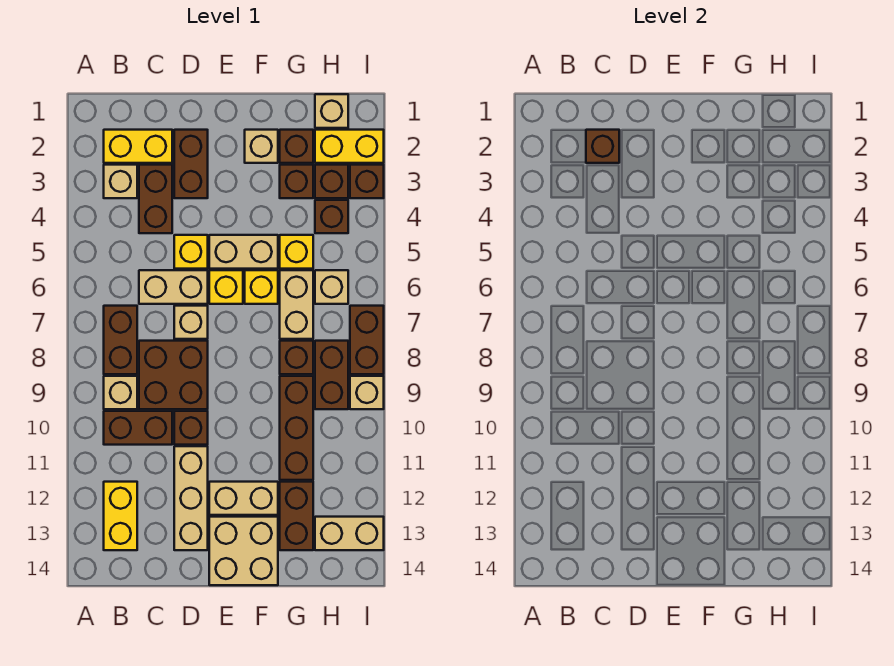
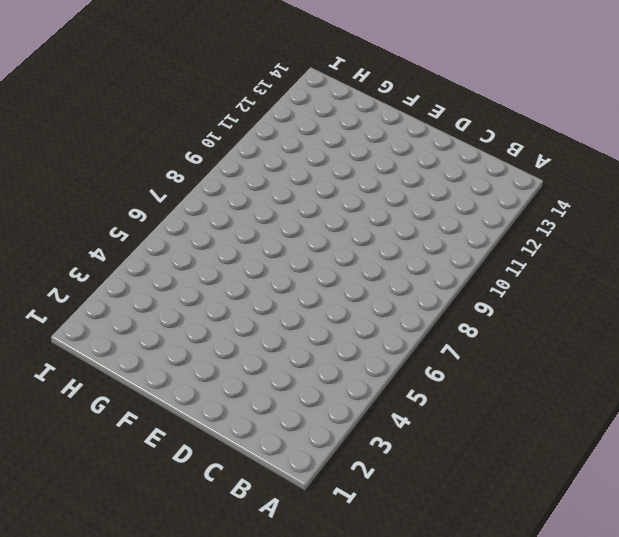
none -> yellow brick B2:C2 level 1
none -> tan brick B3 level 1
none -> brown brick B7:B8 level 1
none -> tan brick B9 level 1

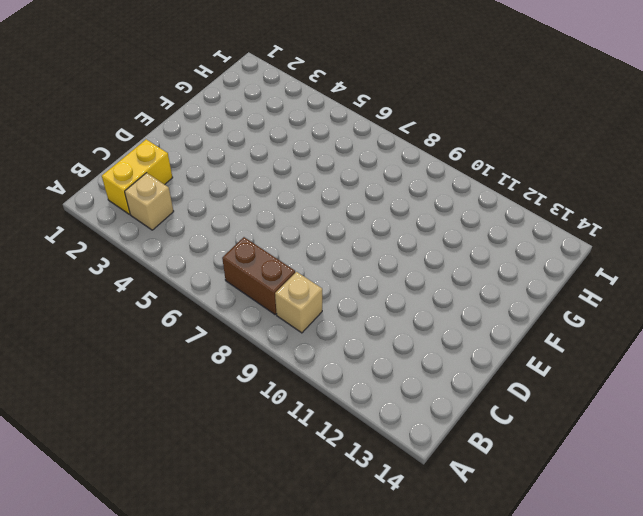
none -> brown brick B10:C10 level 1
none -> yellow brick B12:B13 level 1
none -> brown brick C3:C4 level 1
none -> tan brick C6:D6 level 1

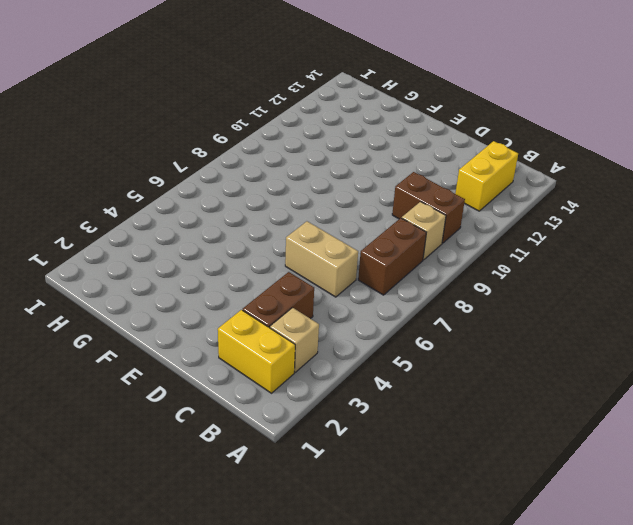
none -> brown brick C8:D9 level 1
none -> brown brick D2:D3 level 1
none -> yellow brick D5 level 1
none -> tan brick D7 level 1

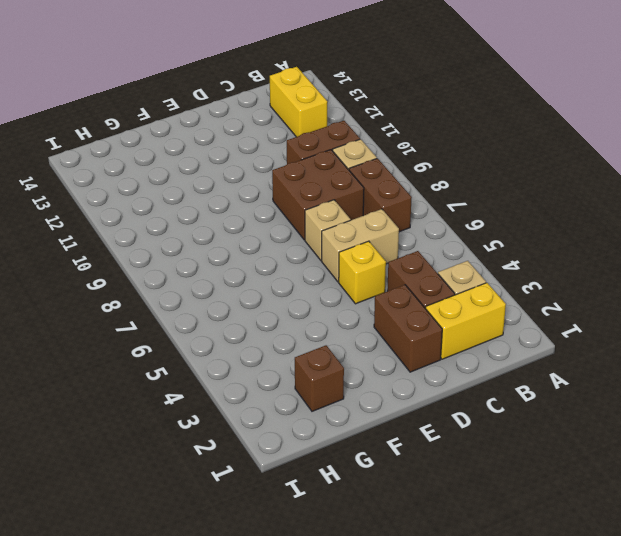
none -> brown brick D10 level 1
none -> tan brick D11:D13 level 1
none -> tan brick E5:F5 level 1
none -> yellow brick E6 level 1

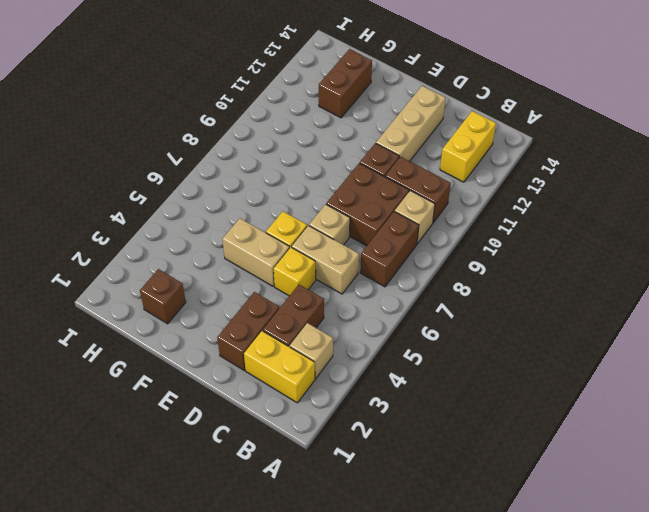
none -> tan brick E12:F12 level 1
none -> tan brick E13:F14 level 1
none -> tan brick F2 level 1
none -> yellow brick F6 level 1

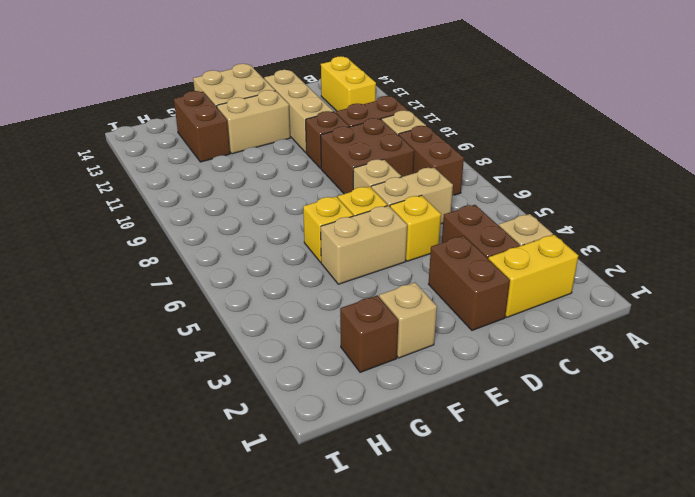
none -> brown brick G3 level 1
none -> yellow brick G5 level 1
none -> tan brick G6:G7 level 1
none -> brown brick G8 level 1

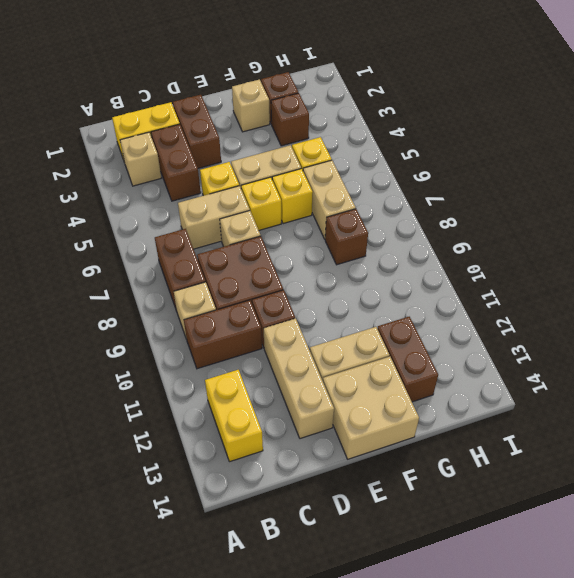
none -> brown brick G9:G11 level 1
none -> tan brick H1 level 1
none -> yellow brick H2:I2 level 1
none -> brown brick H3 level 1

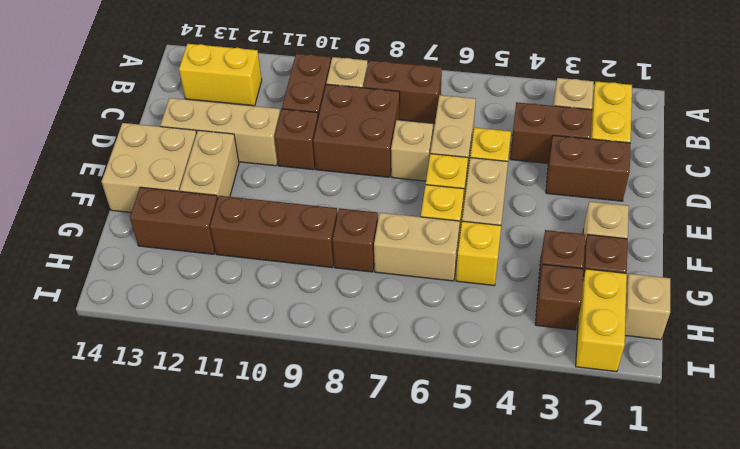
none -> brown brick H4 level 1
none -> tan brick H6 level 1
none -> brown brick H8:H9 level 1
none -> tan brick H13:I13 level 1

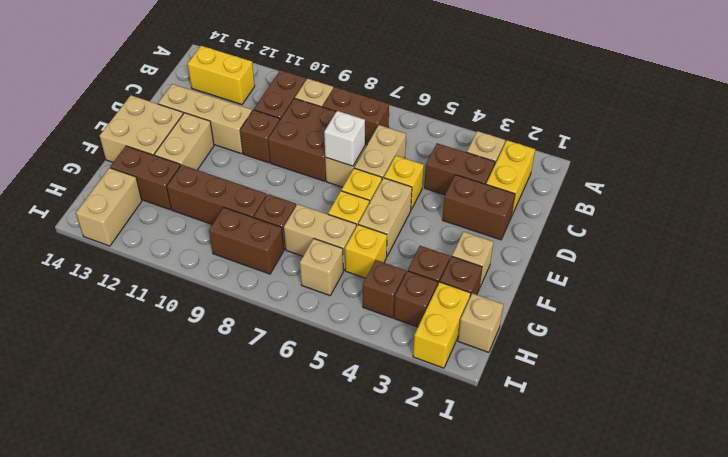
white brick D7 level 2 -> none
none -> brown brick I3 level 1
none -> brown brick I7:I8 level 1
none -> tan brick I9 level 1
none -> brown brick C2 level 2

